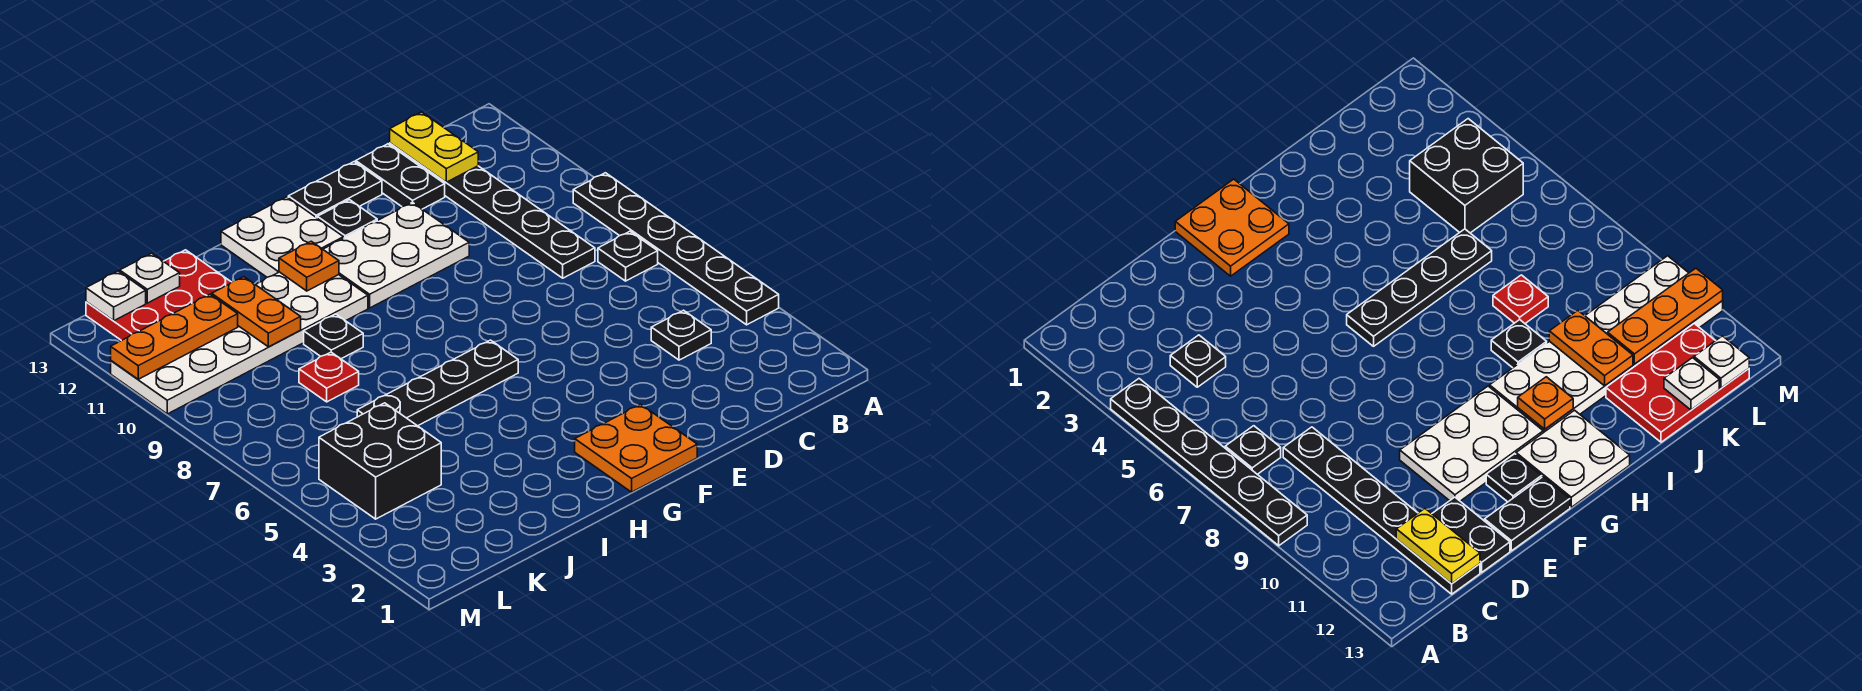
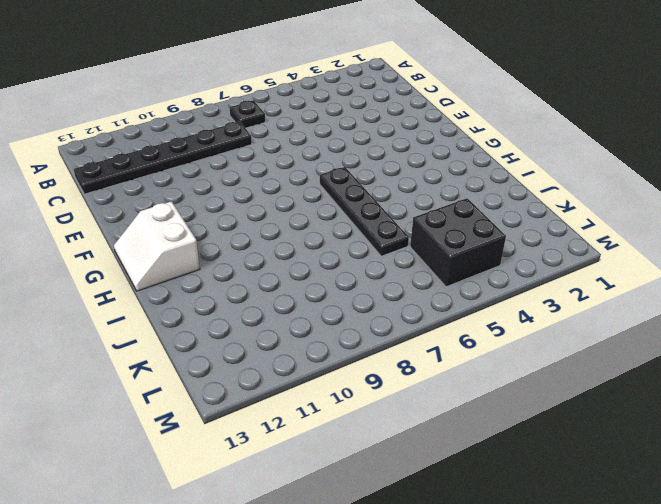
white slope G12:H13 level 1 top 12 -> white plate G12:H13 level 1
none -> black plate A4:A9 level 1
none -> black plate C4 level 1
none -> black plate D12:D13 level 1

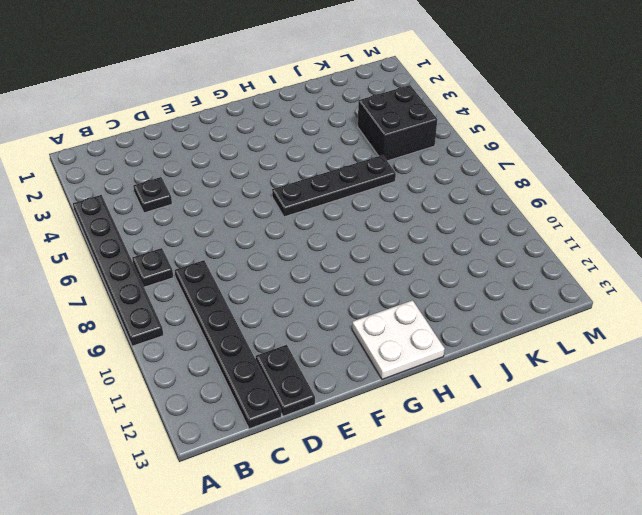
none -> white plate E10:G11 level 1
none -> black plate E13:F13 level 1
none -> orange plate F1:G2 level 1

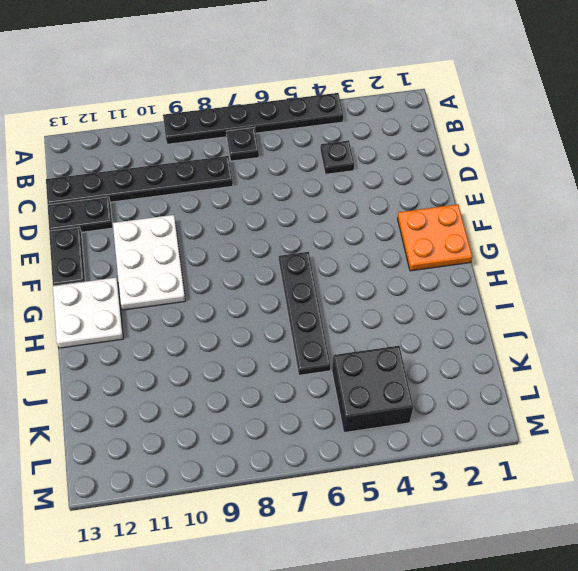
none -> black plate F12 level 1
none -> white plate H10:M11 level 1
none -> black plate I9 level 1

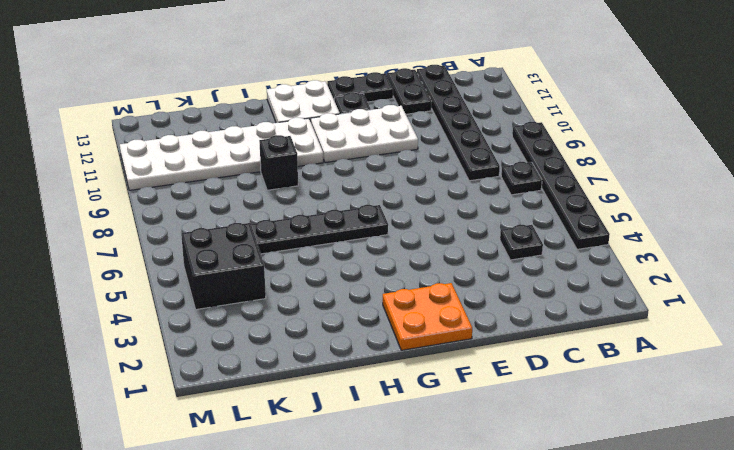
black brick I9 level 1 -> black plate I9 level 1
none -> red plate J8 level 1
none -> red plate J12:L13 level 1
none -> yellow plate C12:C13 level 2

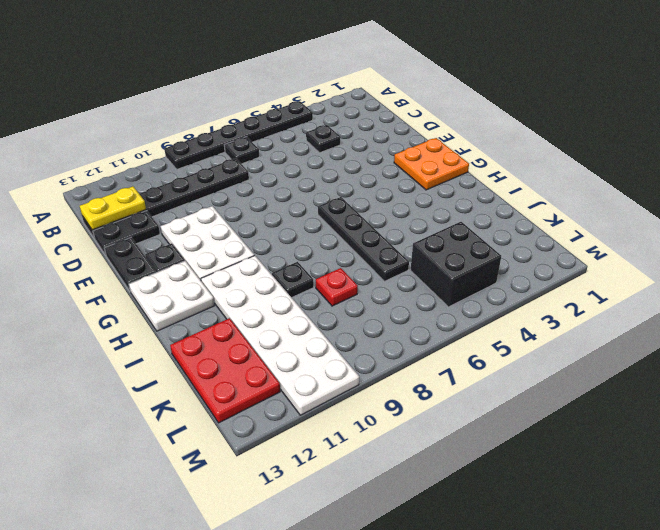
none -> orange plate H11 level 2
none -> orange plate J10:J11 level 2
none -> orange plate K11:M11 level 2

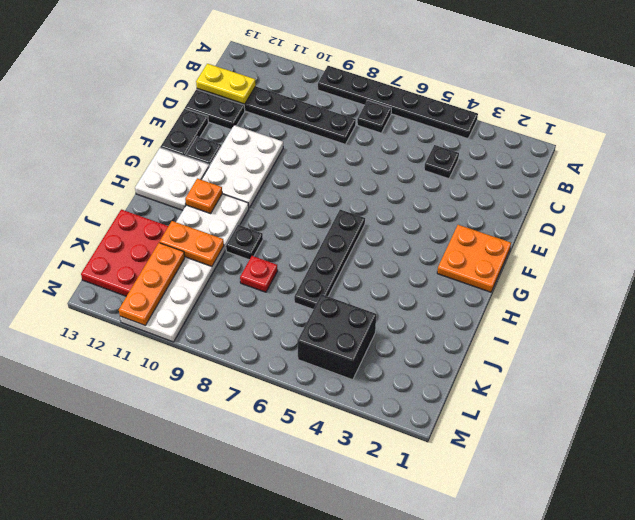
none -> white plate K13 level 2
none -> white plate L13 level 2

